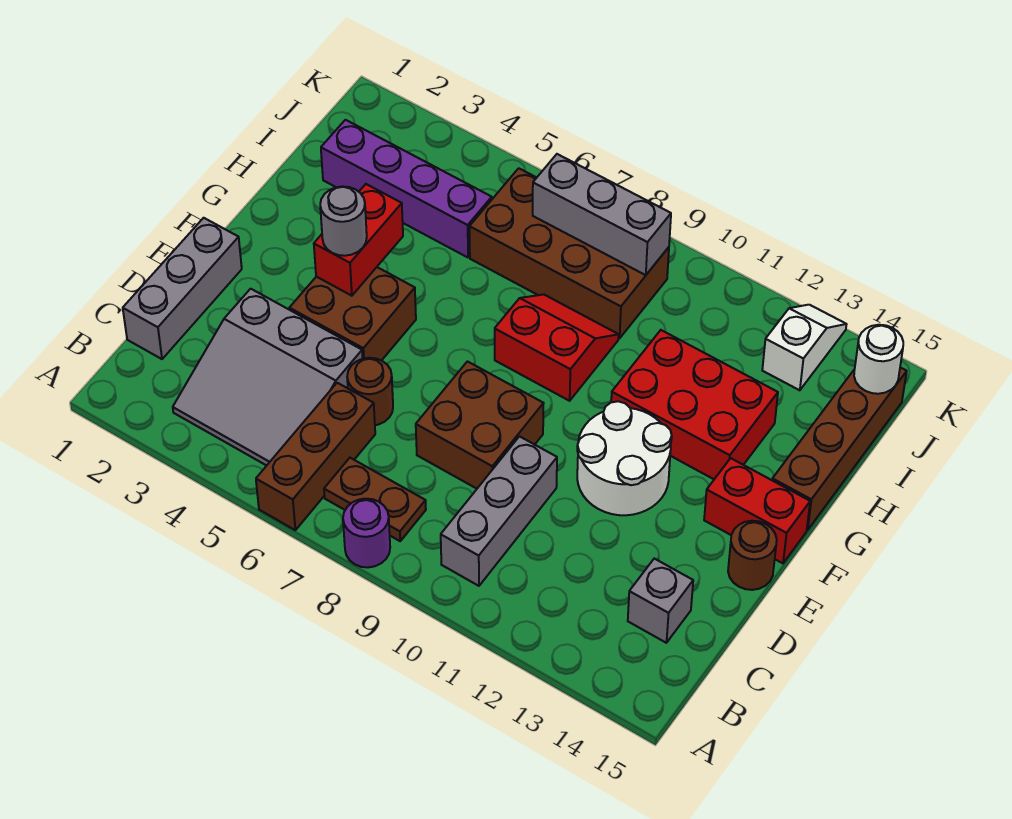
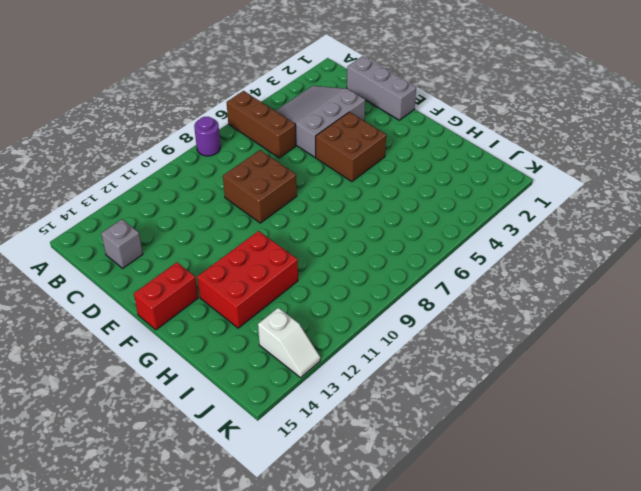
none -> brown plate B7:B8 level 1
none -> grey brick B10:D10 level 1
none -> brown round brick D6 level 1

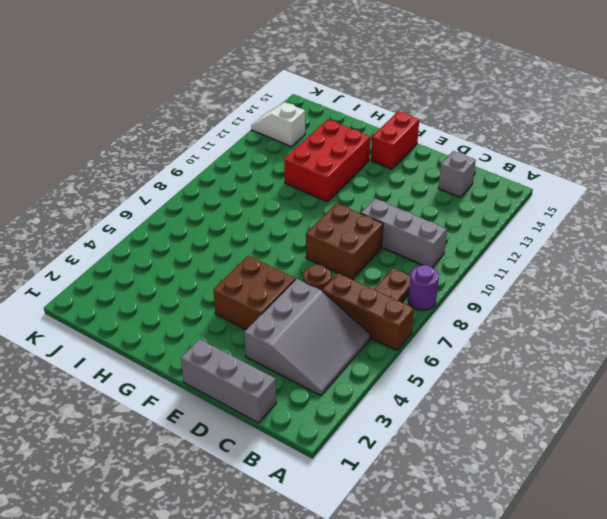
none -> white round brick E11:F12 level 1
none -> brown round brick E15 level 1
none -> red slope G8:H9 level 1 top G

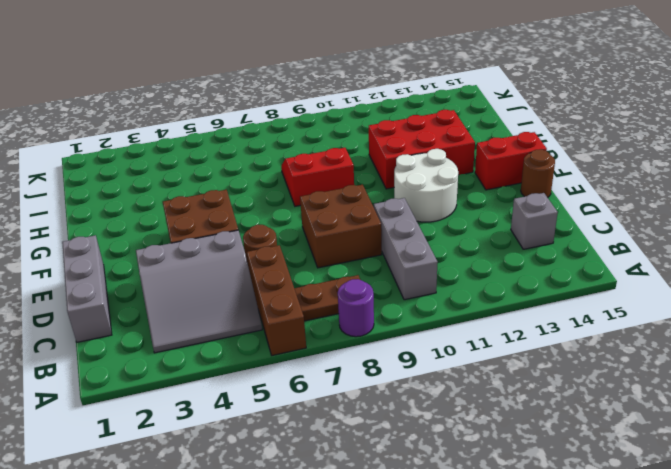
none -> brown brick G15:J15 level 1
none -> purple brick I2:I5 level 1
none -> brown brick I6:J9 level 1

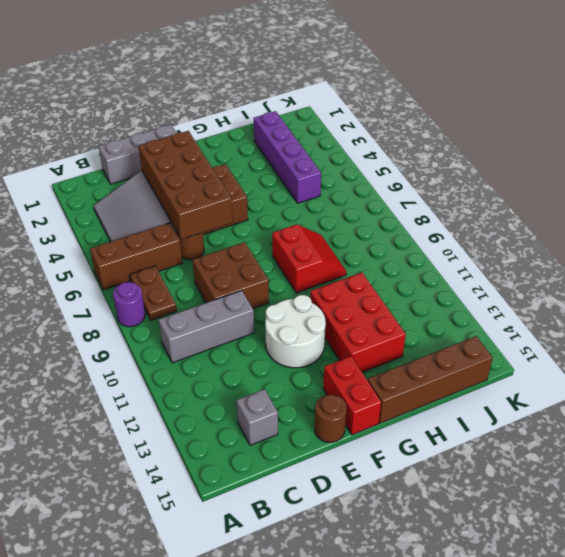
brown brick D3:E6 level 2 -> brown brick I6:J9 level 1
none -> white slope J13:K13 level 1 top J
none -> red brick F4:G4 level 2
none -> grey brick J7:J9 level 2

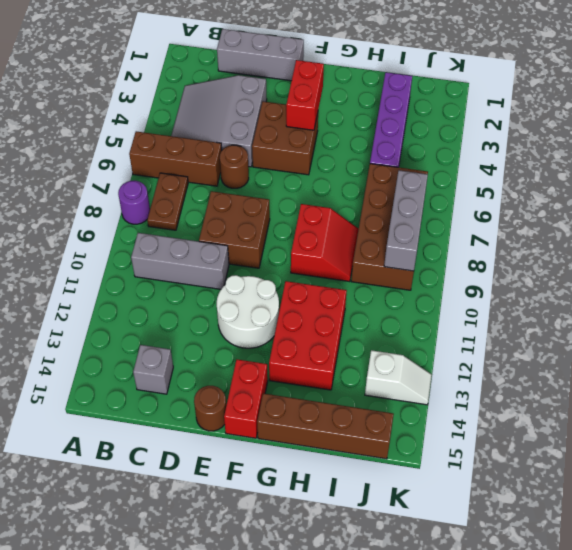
red brick F3:F4 level 2 -> red brick F4:G4 level 2
none -> white round brick J15 level 2
none -> grey round brick F4 level 3

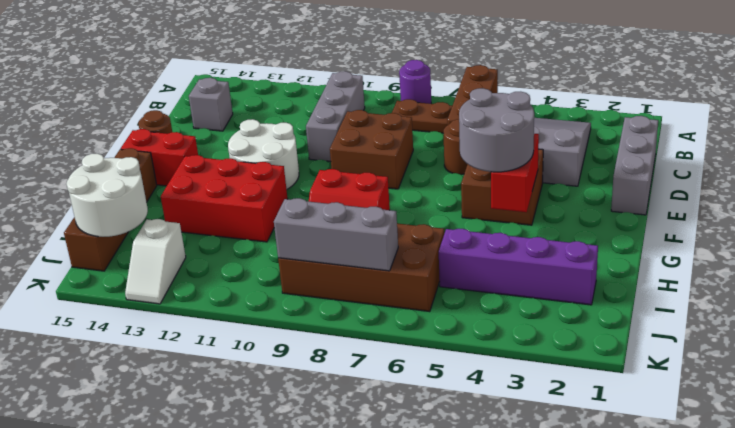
grey round brick F4:G5 level 3 -> grey round brick F4 level 3
white round brick I14:J15 level 2 -> white round brick J15 level 2

